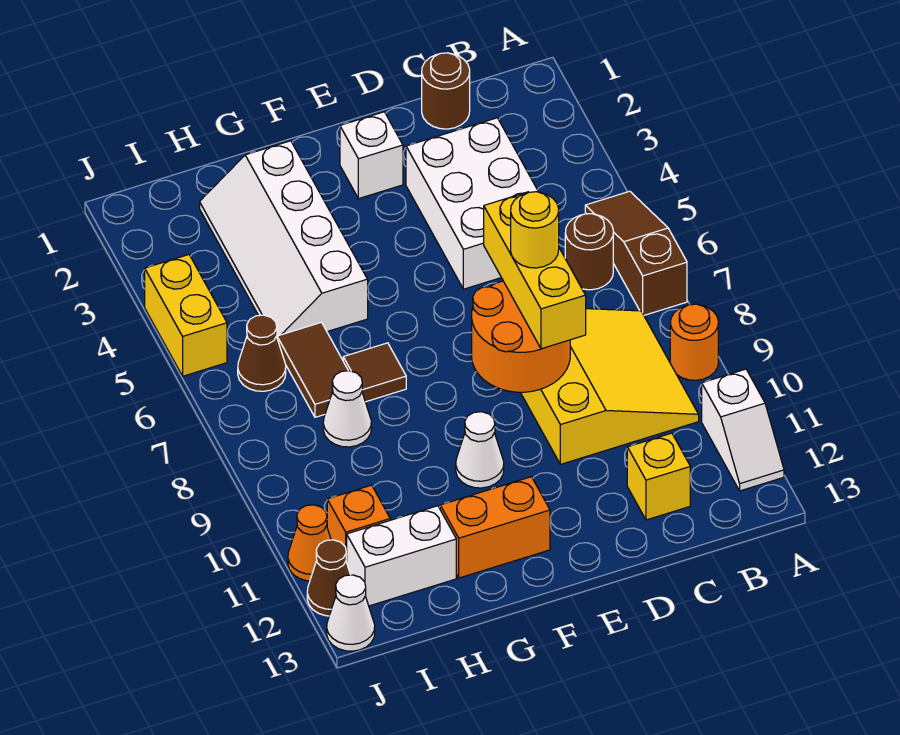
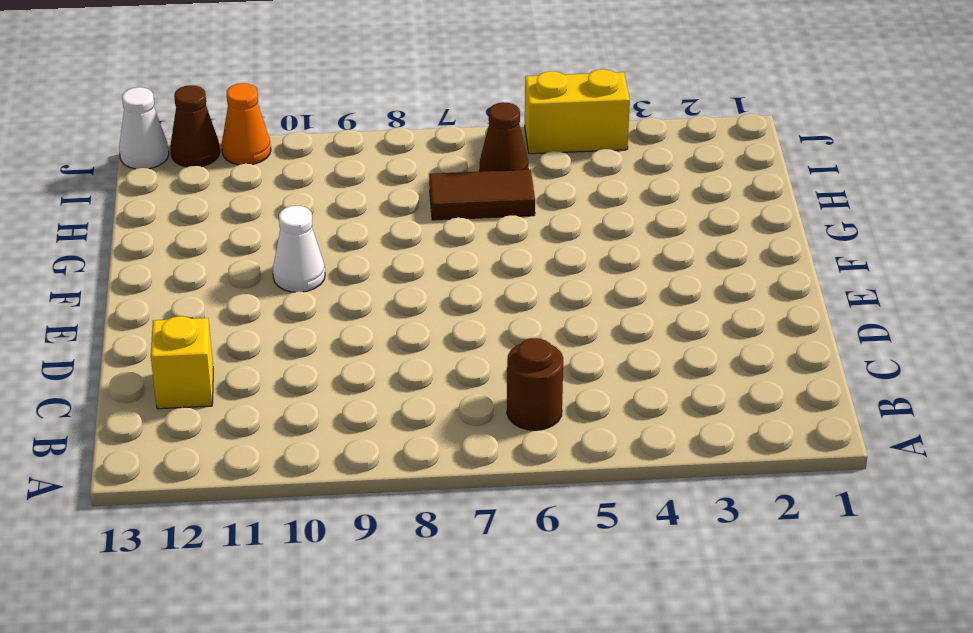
none -> brown slope A5:A7 level 1 top 7
none -> orange round brick A9 level 1
none -> white slope A11:A12 level 1 top 11

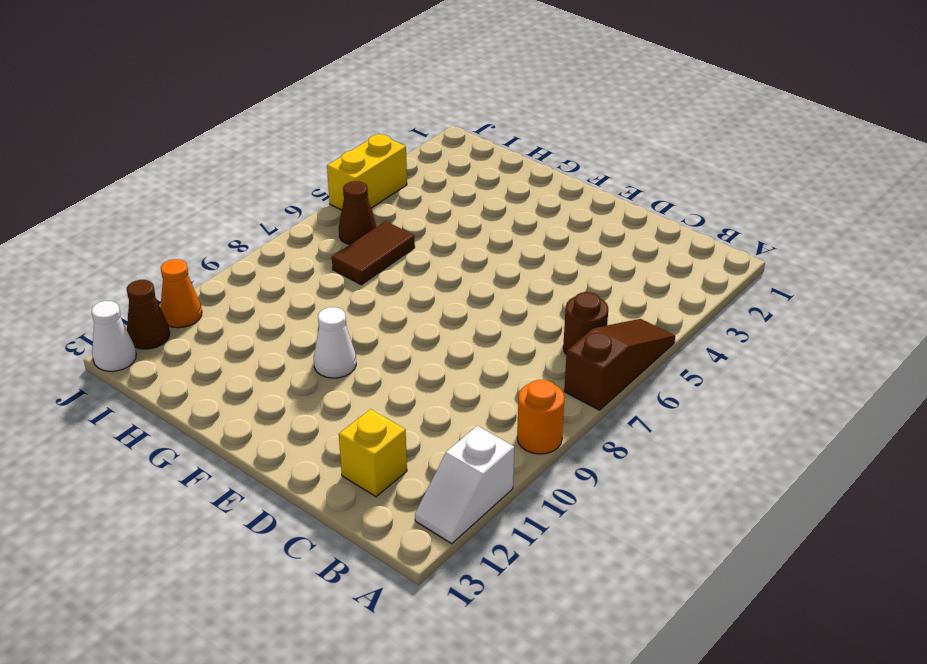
none -> yellow slope B8:D10 level 1 top D
none -> brown round brick C1 level 1
none -> white brick C3:D5 level 1

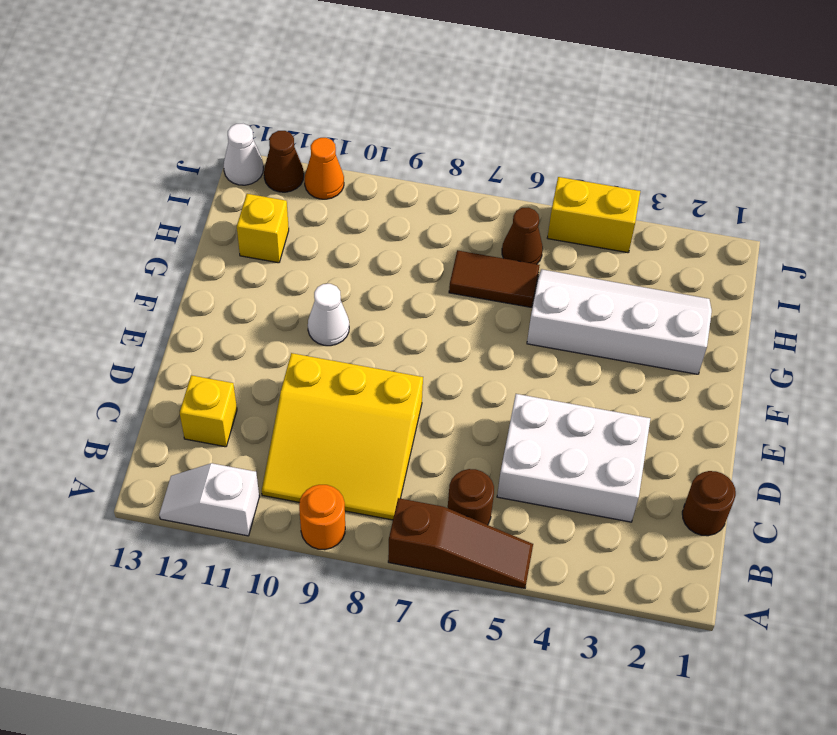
yellow brick H12 level 1 -> white brick H12:I12 level 1
none -> white brick E2 level 1
none -> orange brick F12:G12 level 1
none -> brown tile G7 level 1

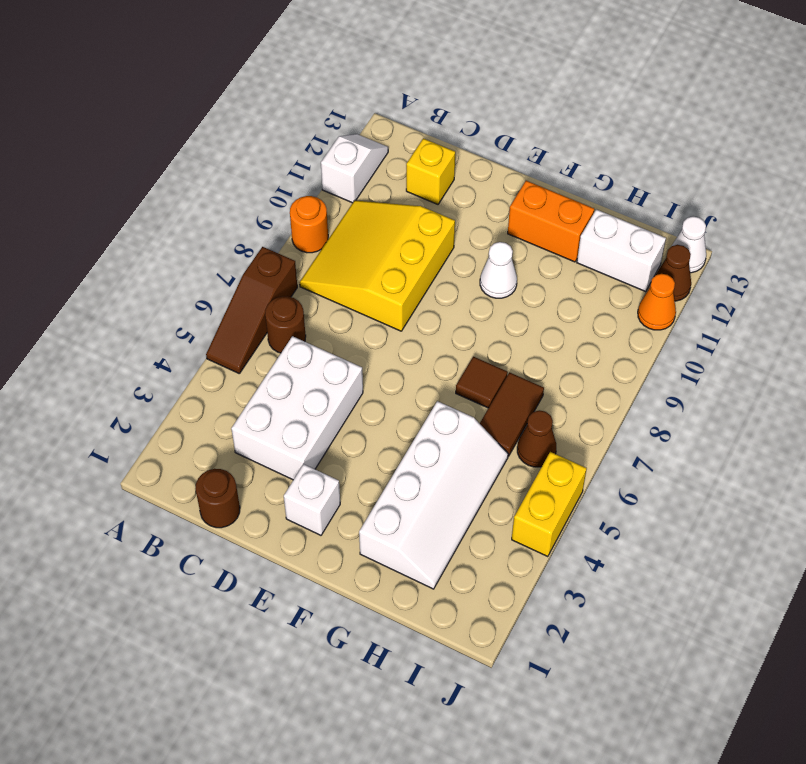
none -> white cone H8 level 1
none -> orange brick I11 level 1
none -> orange round brick D8:E9 level 2

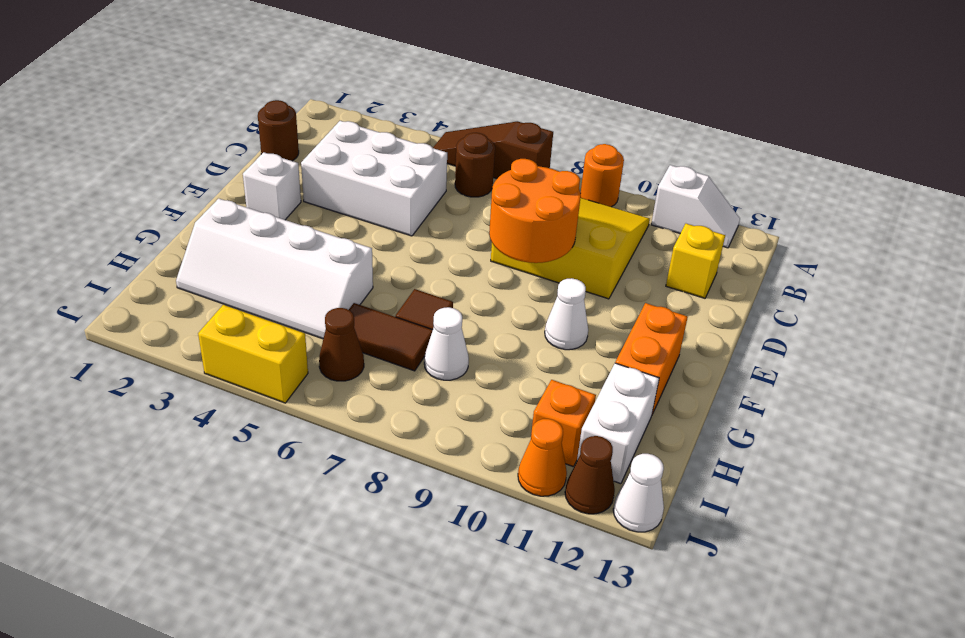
none -> yellow brick D7:D9 level 3
none -> yellow round brick D8 level 4

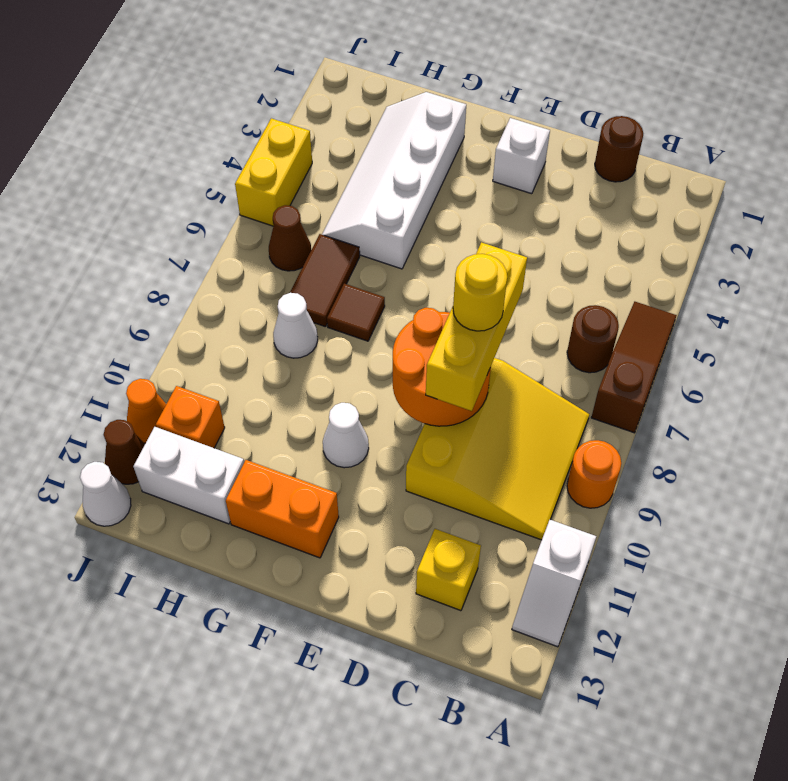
none -> white brick C3:D5 level 1

